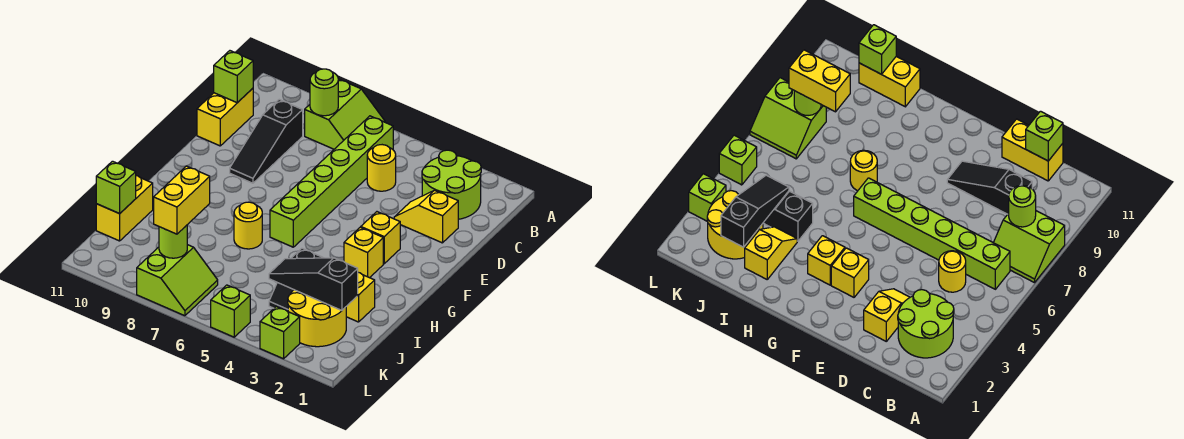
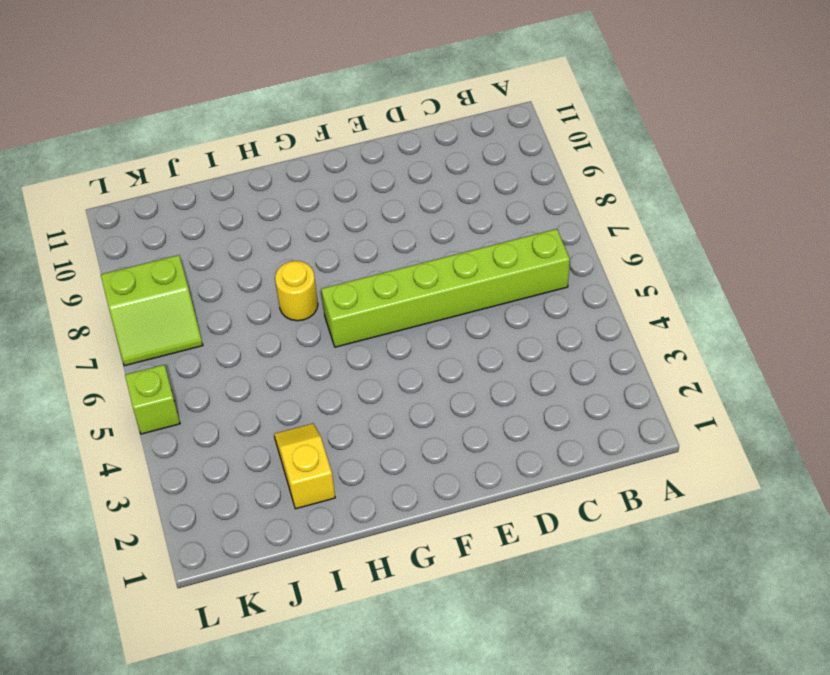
none -> lime slope A7:B8 level 1 top 8
none -> lime round brick B2:C3 level 1
none -> yellow round brick C5 level 1

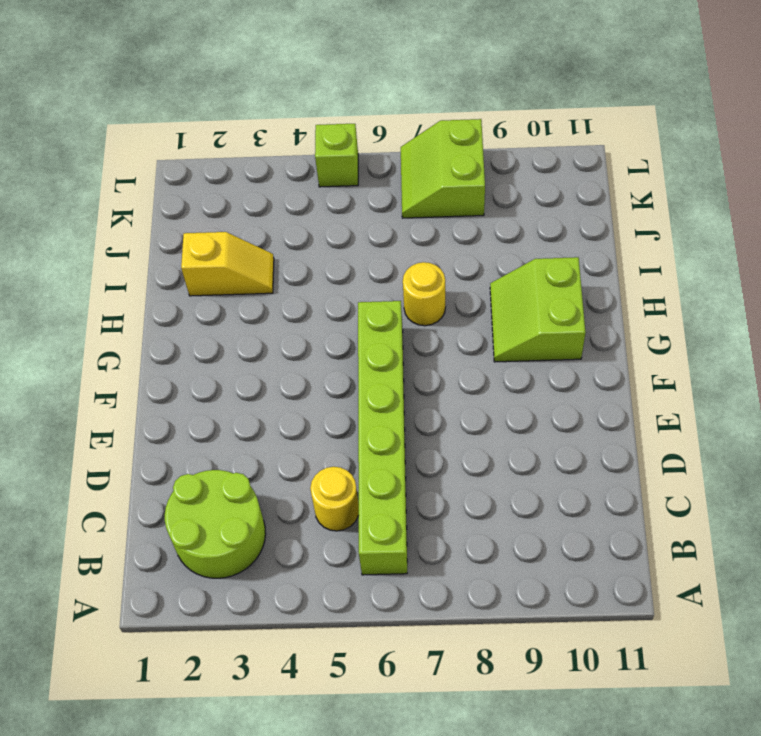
lime slope G9:H10 level 1 top 10 -> lime slope A7:B8 level 1 top 8
none -> black slope C9:E9 level 1 top C
none -> yellow brick C11:D11 level 1
none -> yellow slope D2:D3 level 1 top 2

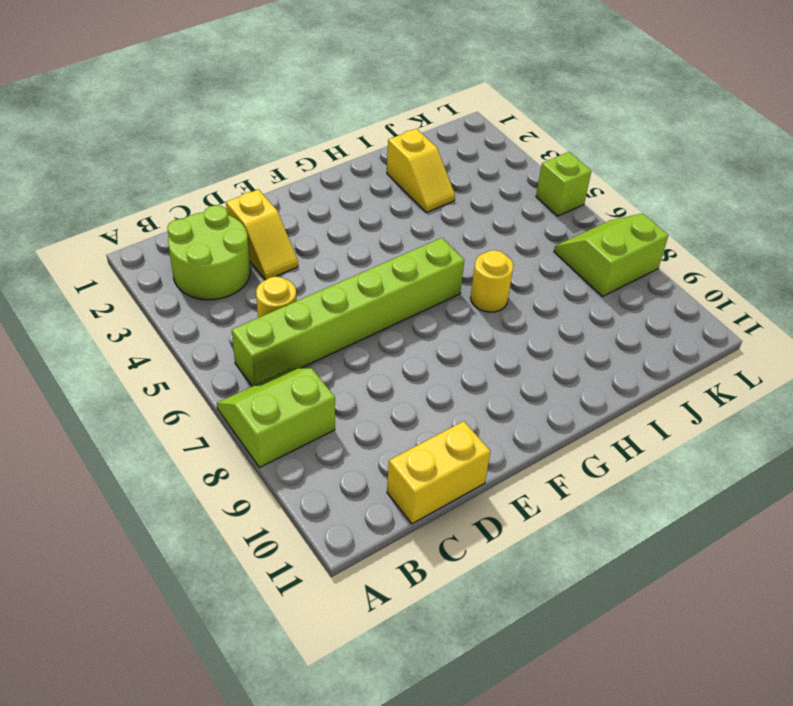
none -> black slope C9:E9 level 1 top C
none -> yellow brick F3 level 1
none -> yellow brick G3 level 1

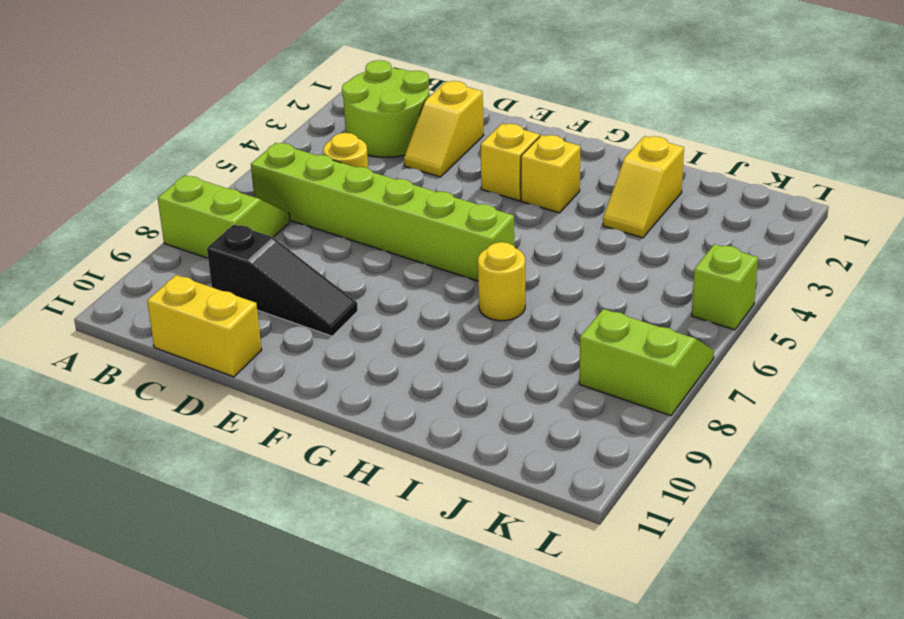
none -> black slope I4:J4 level 1 top I
none -> yellow brick I11:J11 level 1
none -> yellow round brick J2:K3 level 1

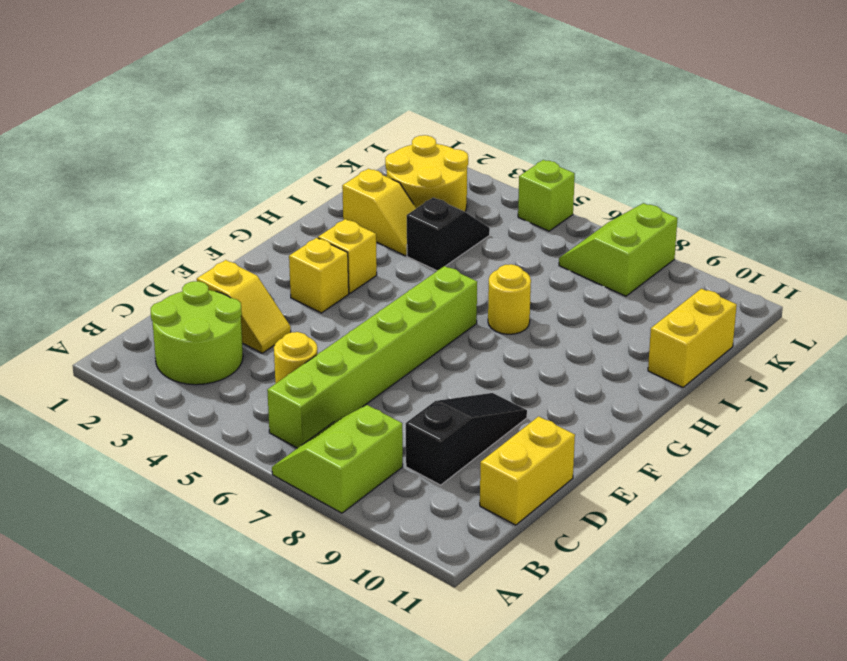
none -> lime brick L3 level 1
none -> lime round brick B8 level 2
none -> lime brick C11 level 2

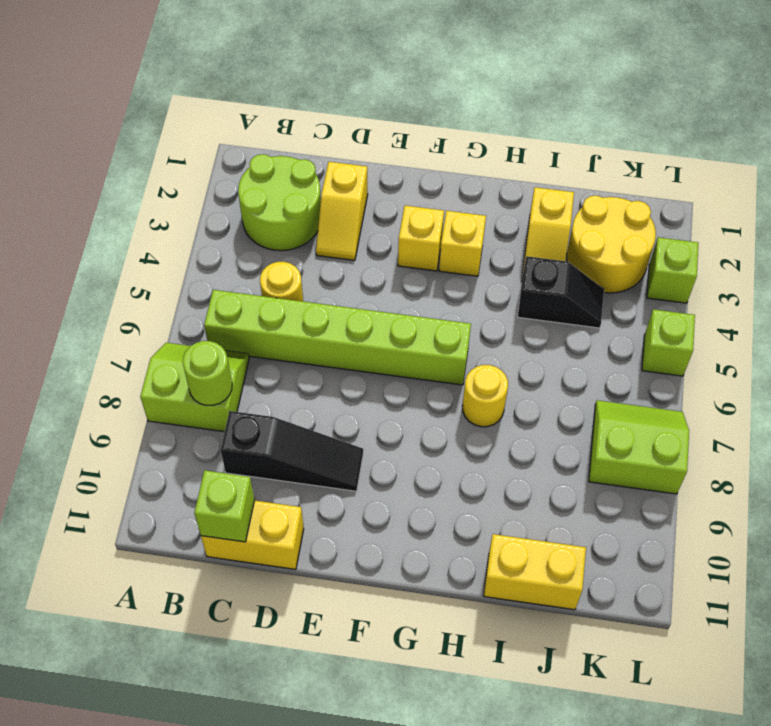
none -> black slope J2:J4 level 2 top 2
none -> lime brick J11 level 2
none -> lime round brick K8 level 2

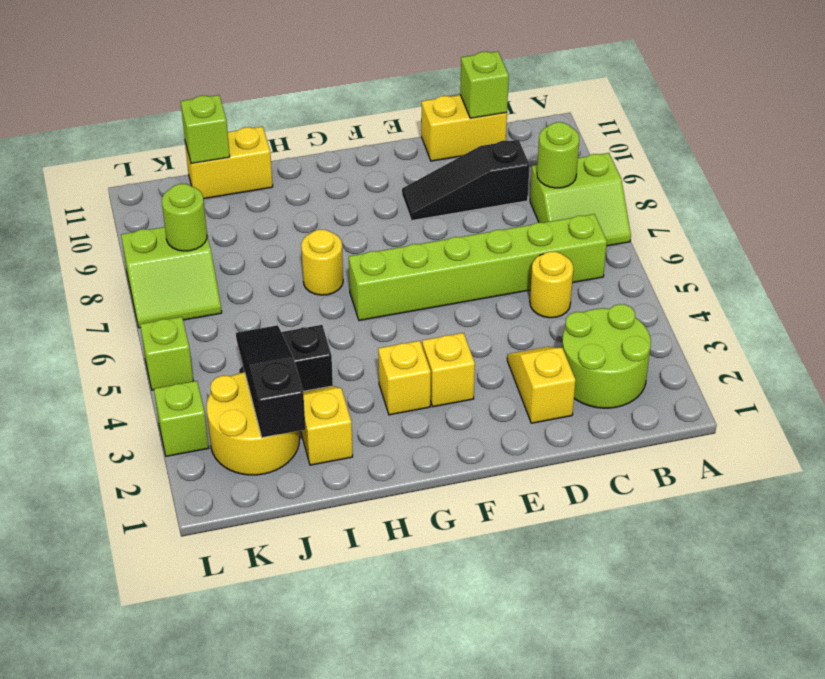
none -> yellow brick J8:K8 level 3

